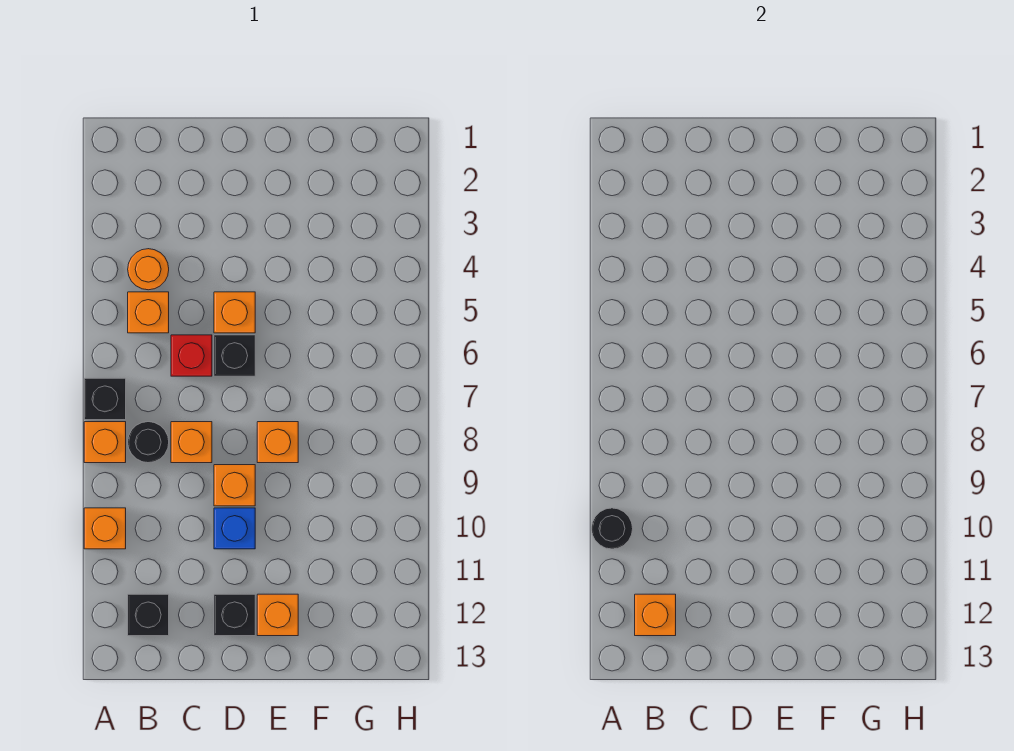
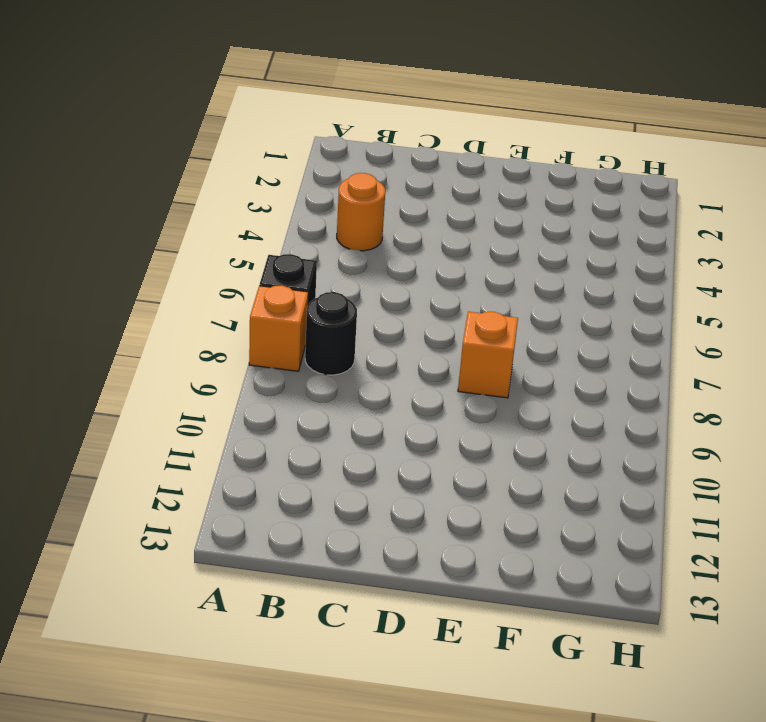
none -> orange brick A10 level 1
none -> orange brick B5 level 1
none -> black brick B12 level 1

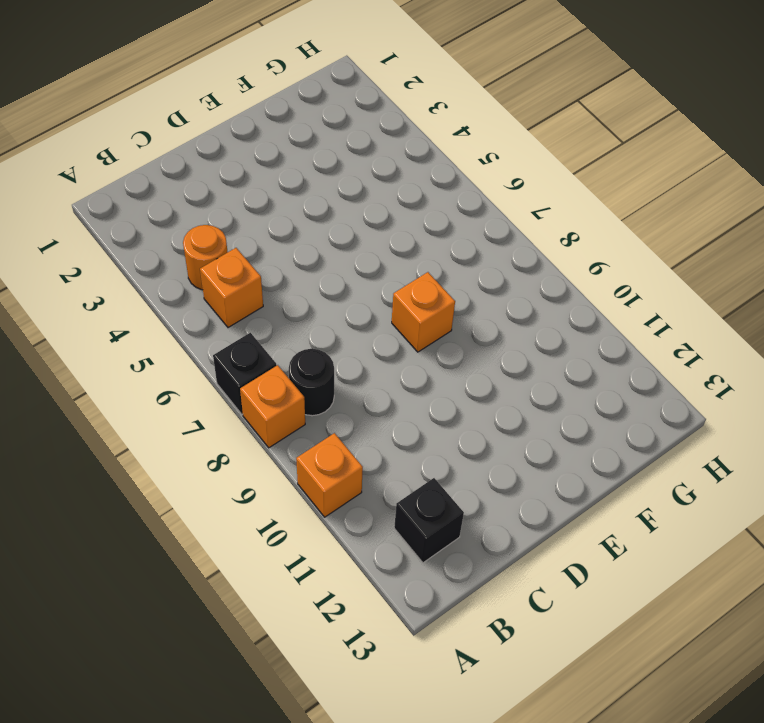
none -> red brick C6 level 1
none -> orange brick C8 level 1
none -> orange brick D5 level 1

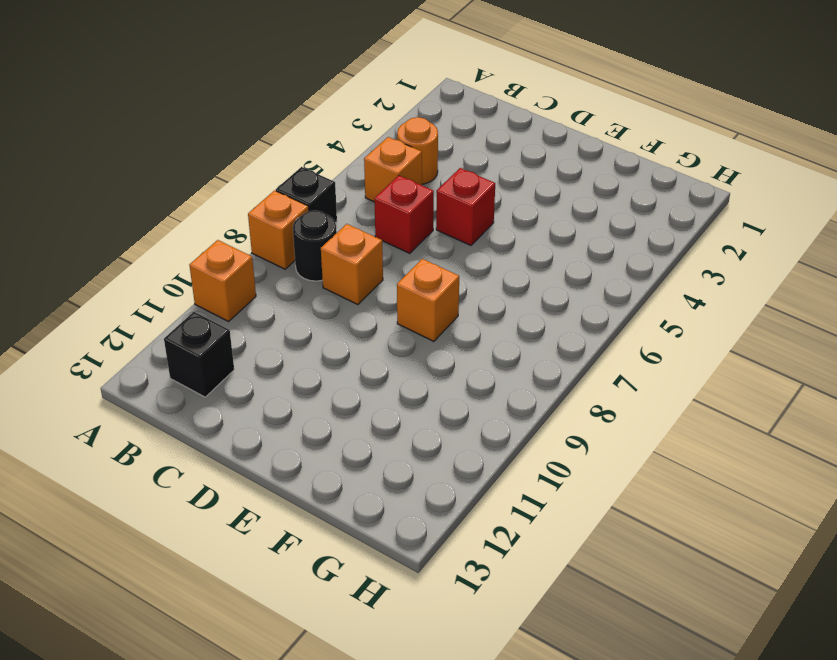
red brick D5 level 1 -> orange brick D5 level 1
none -> black brick D6 level 1
none -> orange brick D9 level 1
none -> blue brick D10 level 1

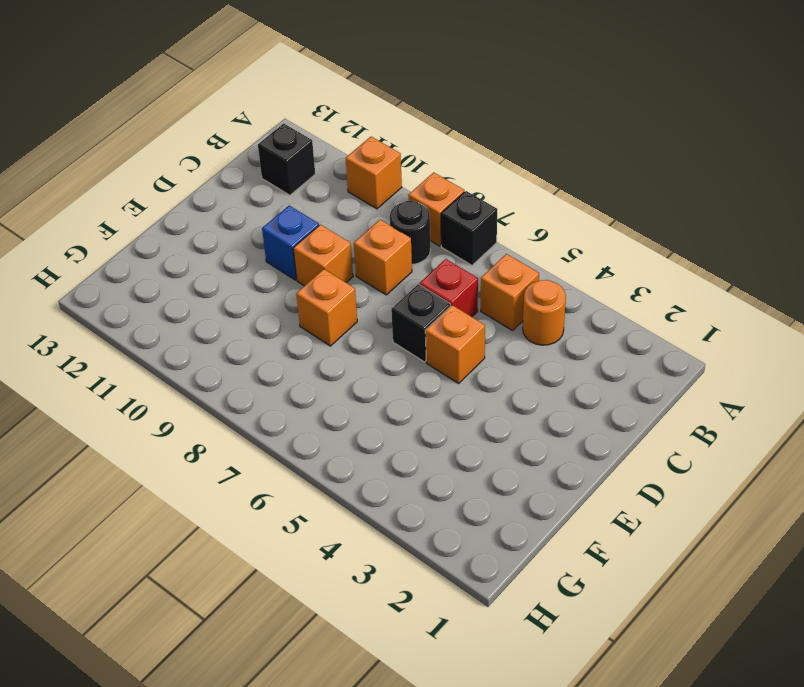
none -> black brick D12 level 1
none -> orange brick E12 level 1
none -> black round brick A10 level 2

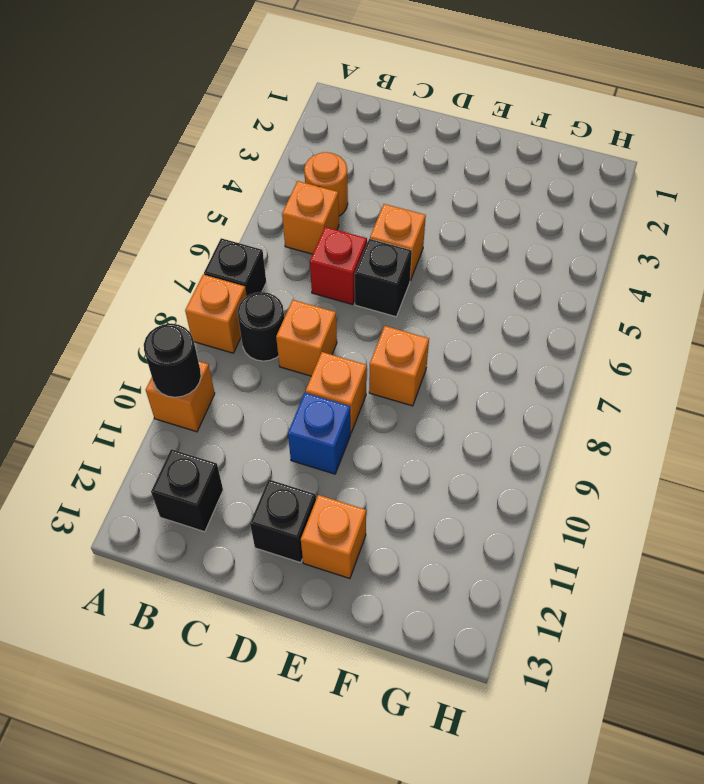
none -> orange brick B12 level 2

